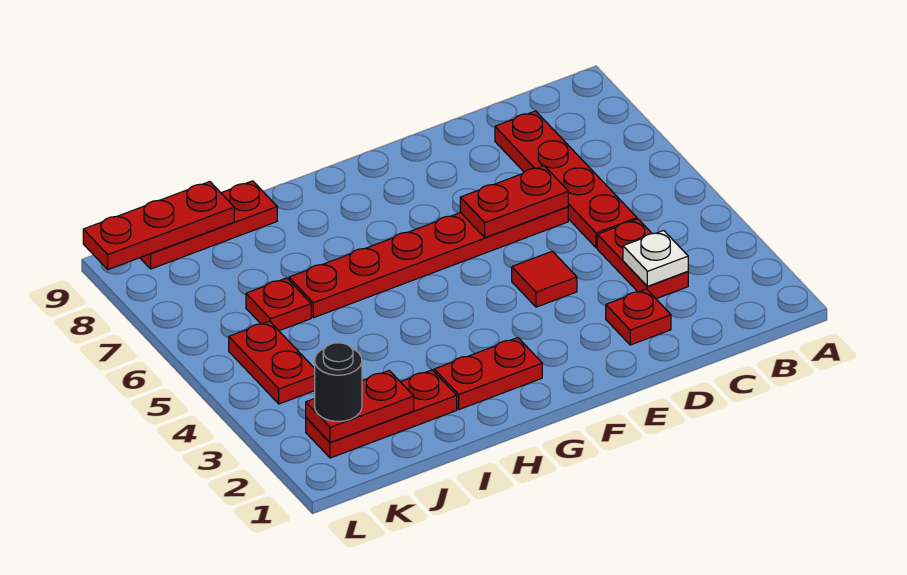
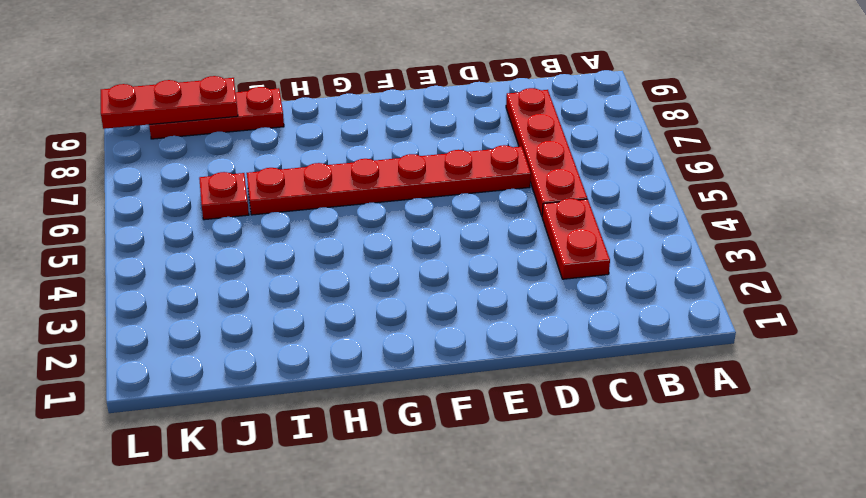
none -> red plate D2 level 1
none -> red tile E4 level 1
none -> red plate G2:H2 level 1

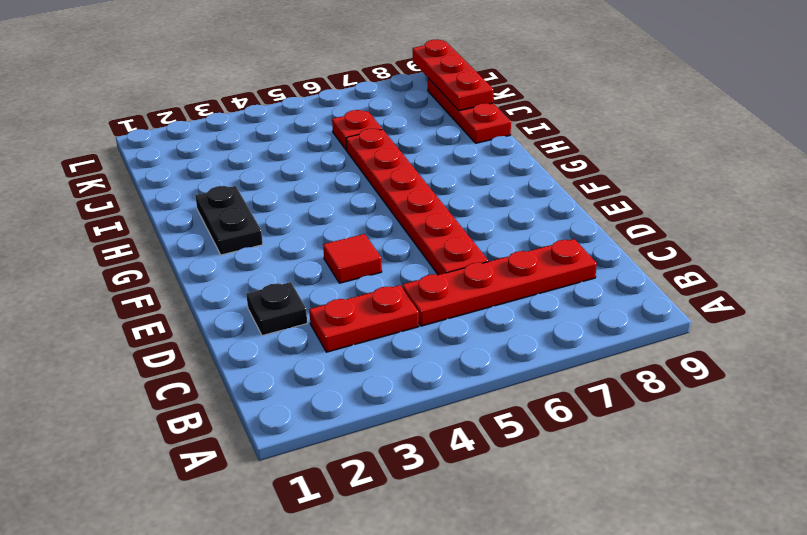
black plate D2 level 1 -> red plate D2 level 1
black plate G2:H2 level 1 -> red plate G2:H2 level 1
none -> red plate I2:K2 level 1
none -> red plate K4:K5 level 1
none -> white plate C3 level 2

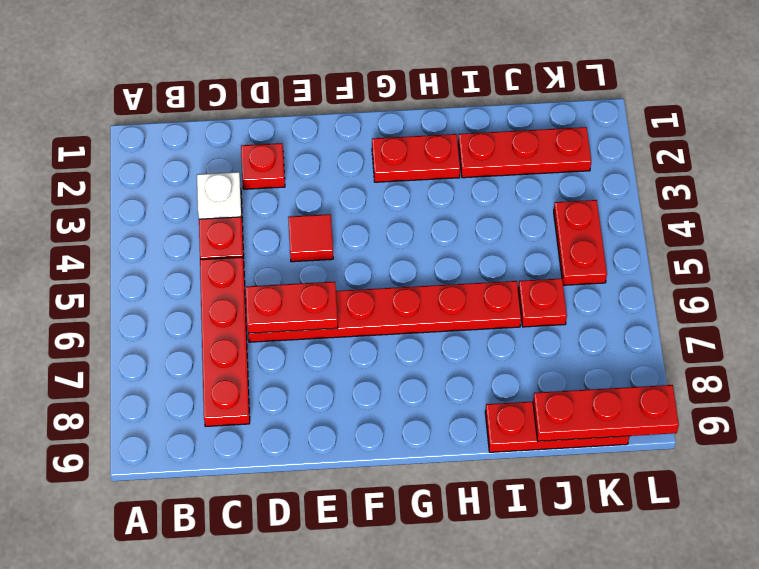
none -> red plate J2:K2 level 2
none -> black round brick K2 level 3

